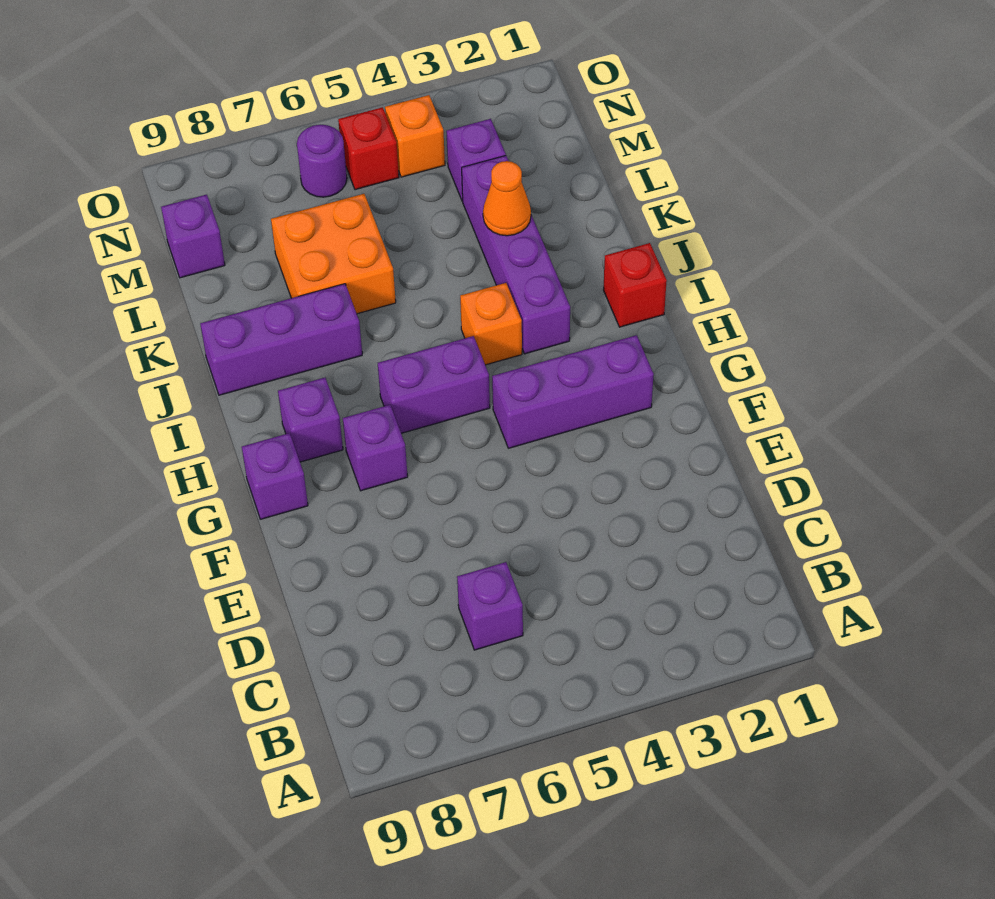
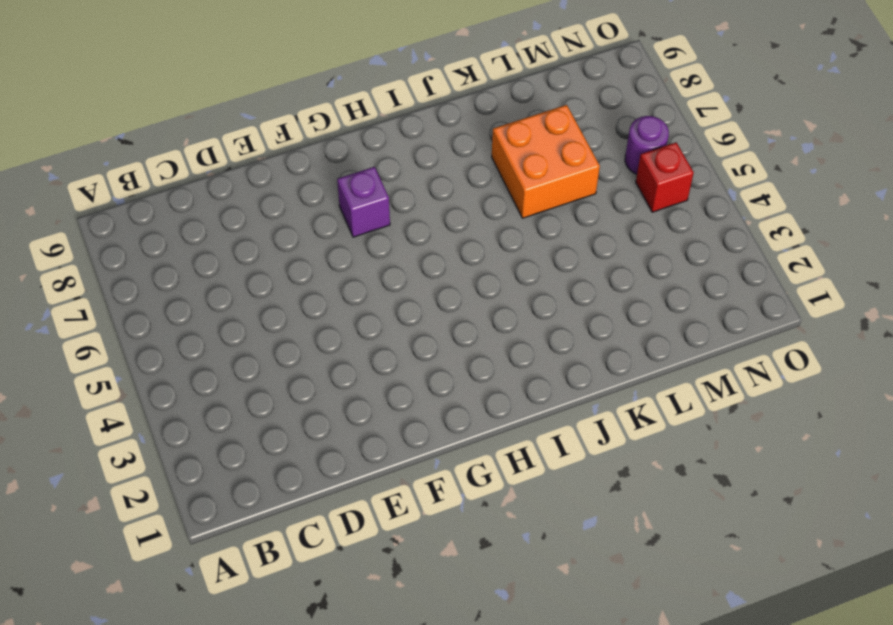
none -> purple brick C6 level 1
none -> purple brick G2:G4 level 1
none -> purple brick G9 level 1

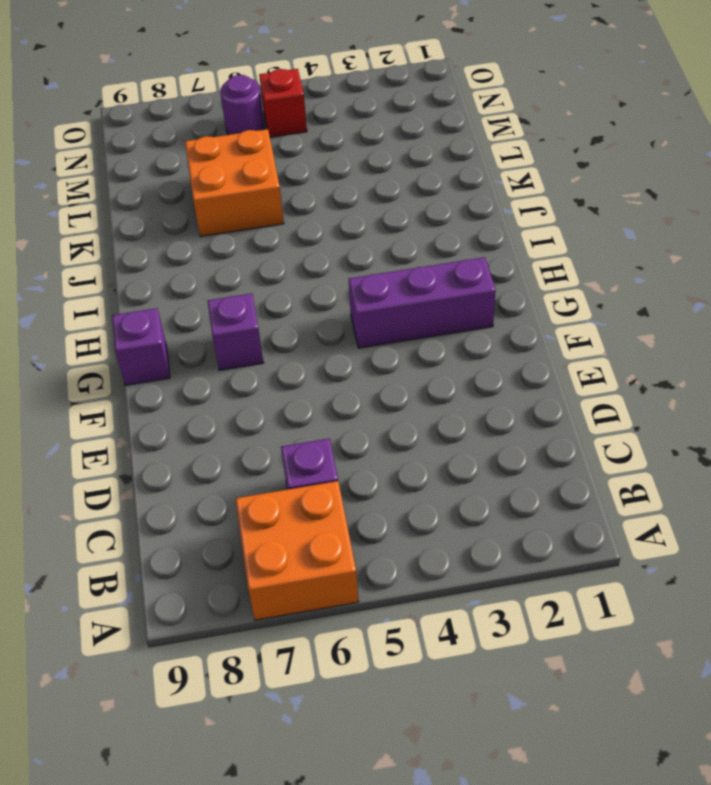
orange brick A6:B7 level 1 -> none
none -> purple brick H5:H6 level 1
none -> purple brick H8 level 1
none -> red brick I1 level 1

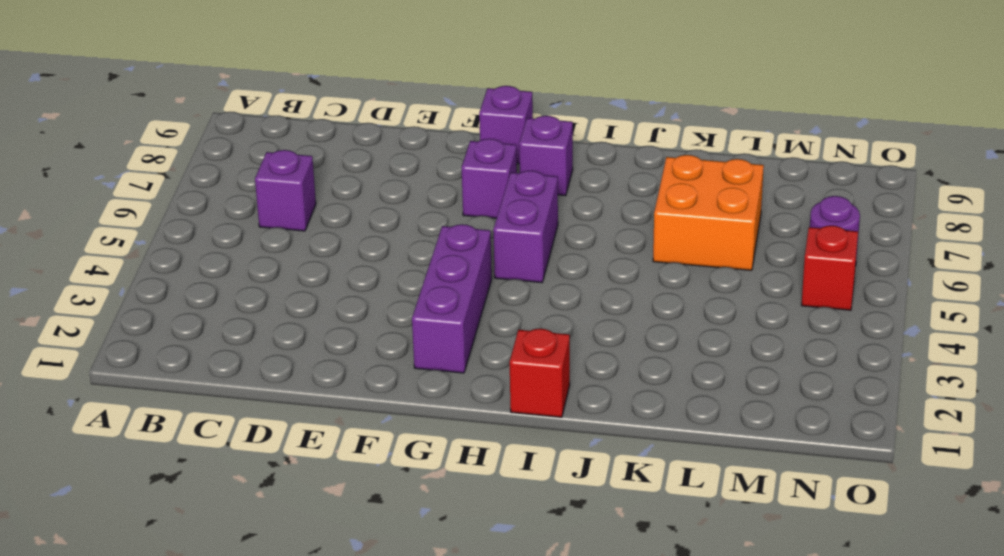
none -> purple brick I3:L3 level 1
none -> orange brick I4 level 1
none -> purple brick J7:J9 level 1

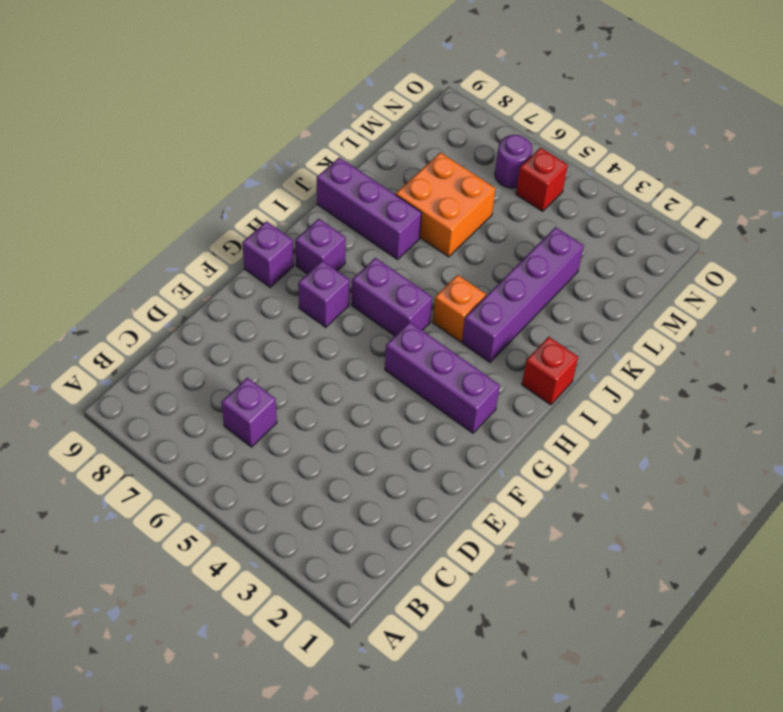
none -> purple brick M3 level 1
none -> purple brick M9 level 1
none -> orange brick N4 level 1

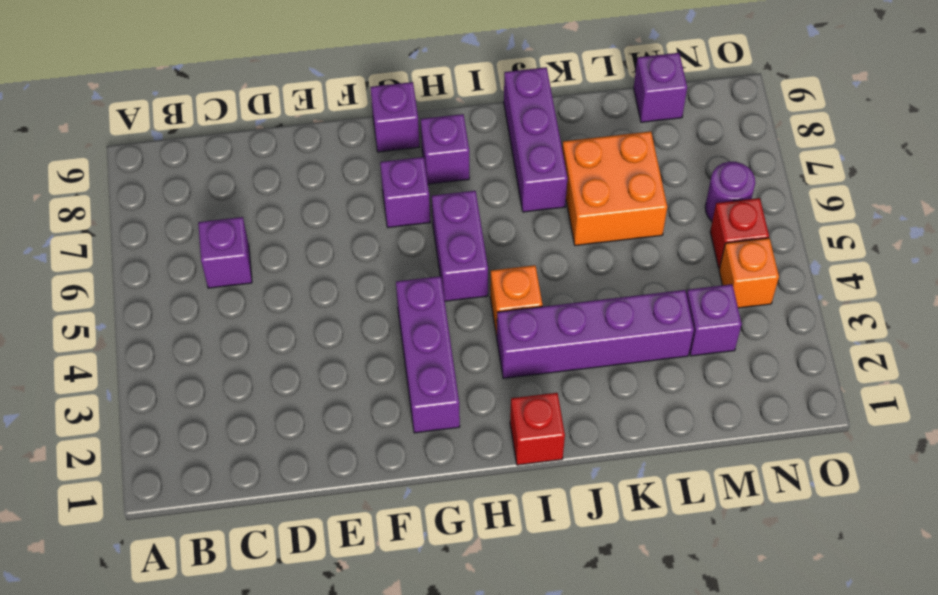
none -> orange cone K3 level 2

